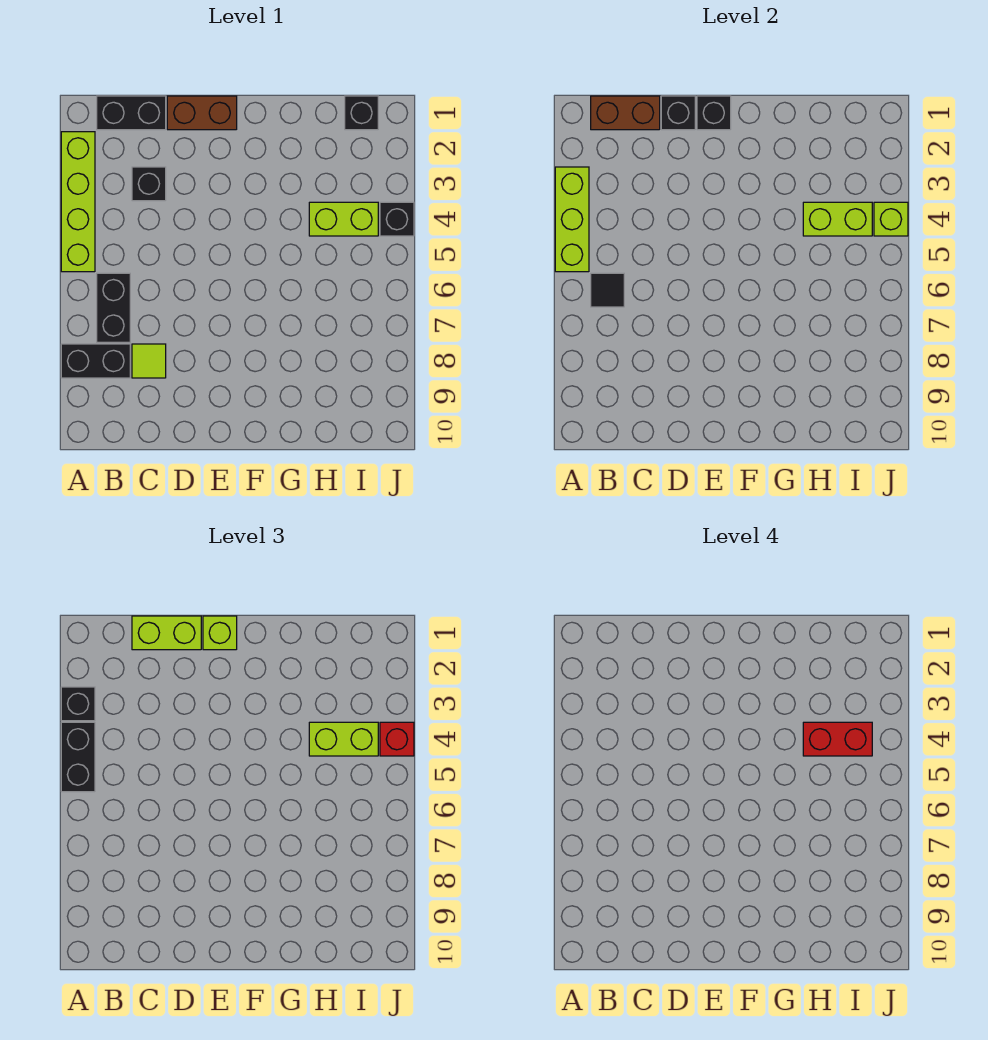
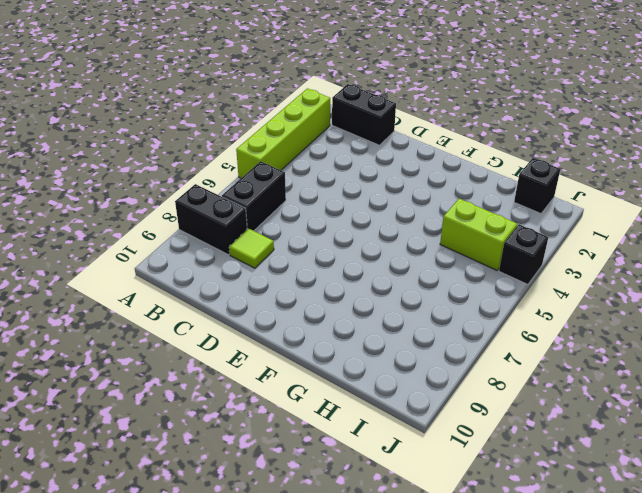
none -> black brick C3 level 1
none -> brown brick D1:E1 level 1
none -> lime brick A3:A5 level 2

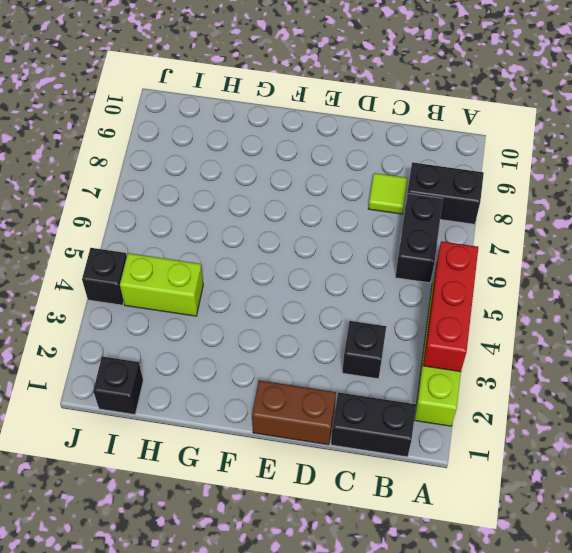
red brick A3:A5 level 2 -> lime brick A3:A5 level 2
none -> brown brick B1:C1 level 2
none -> black tile B6 level 2
none -> black brick D1 level 2

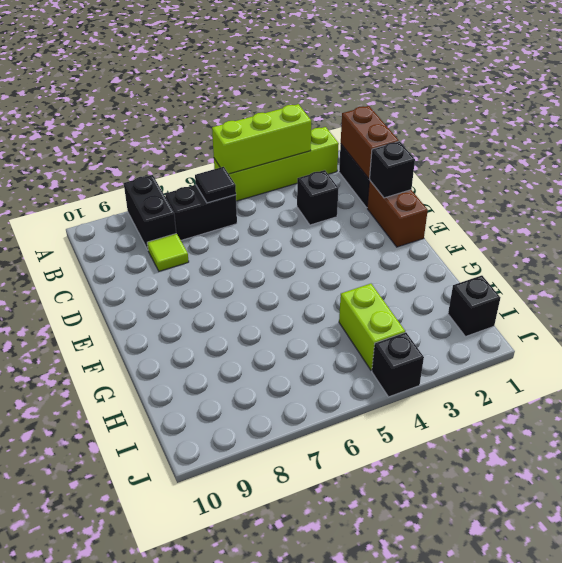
none -> black brick E1 level 2
none -> lime brick H4:I4 level 2
none -> lime brick J4 level 2

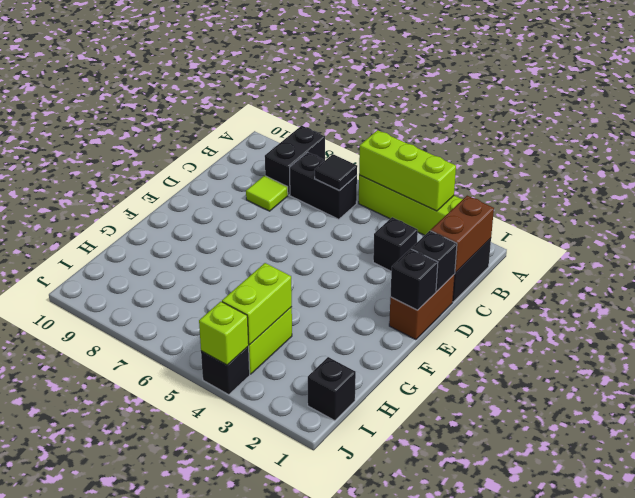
none -> black brick A3 level 3
none -> black brick A4:A5 level 3
none -> lime brick C1:D1 level 3

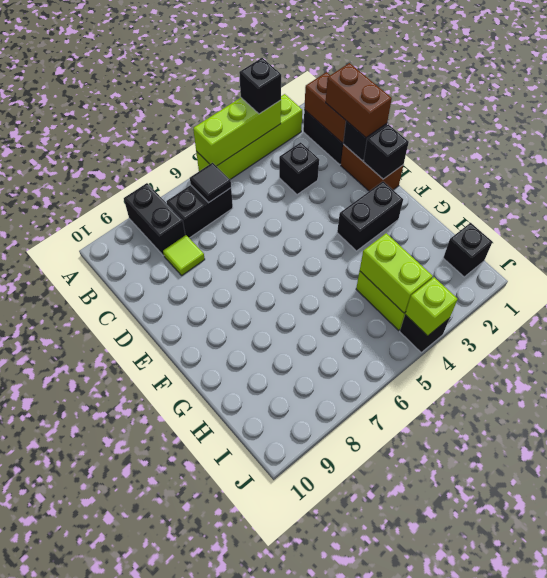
brown brick C1:D1 level 3 -> lime brick C1:D1 level 3
black brick F2:F3 level 1 -> black brick A4:A5 level 3
none -> lime brick E1 level 3
none -> lime brick H4:I4 level 3
none -> red brick J4 level 3

